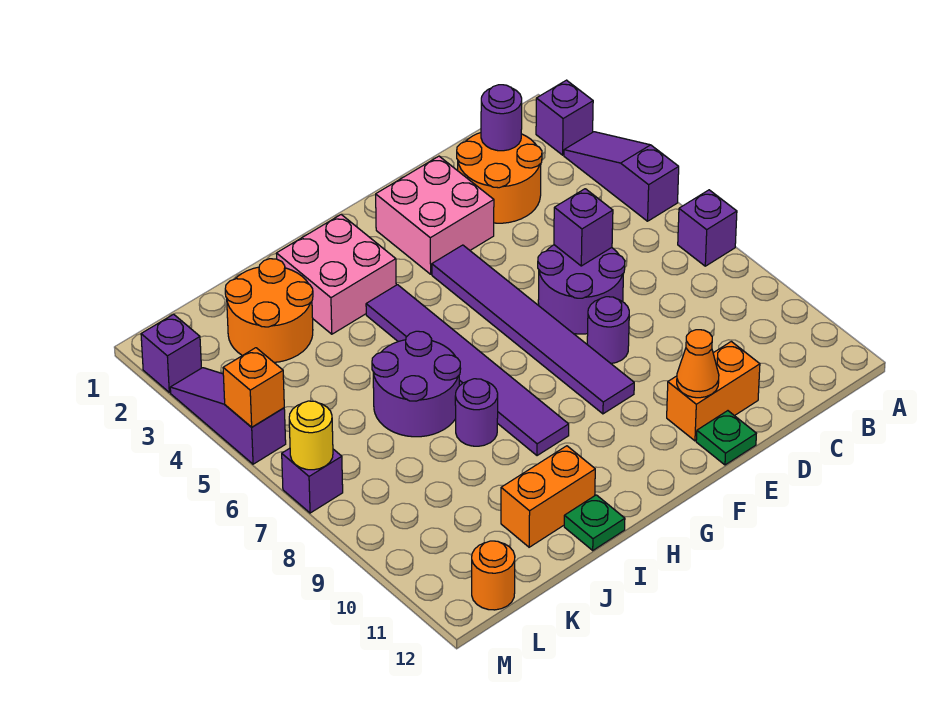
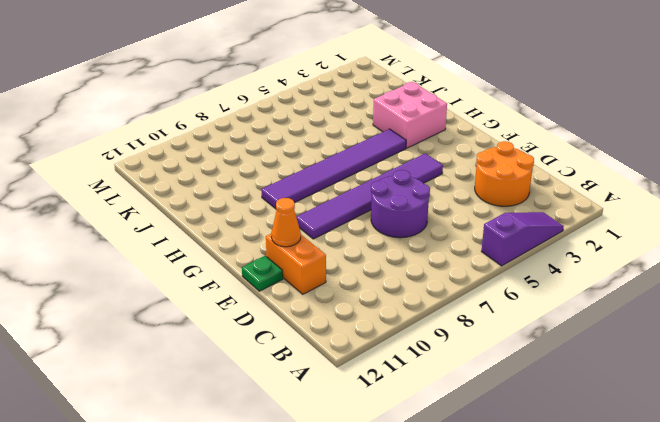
none -> purple brick A2 level 1
none -> purple brick A7 level 1
none -> pink brick E2:F3 level 1

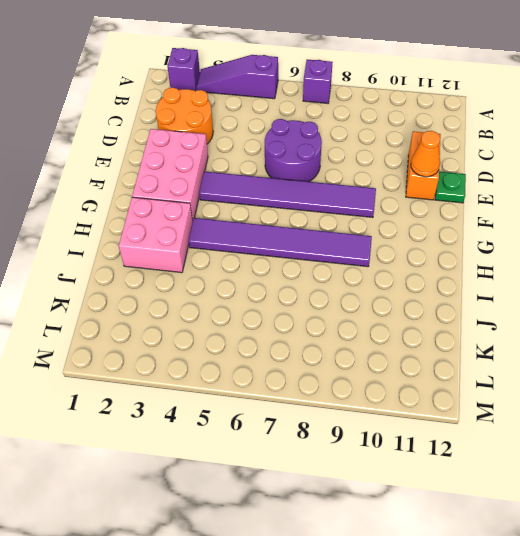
pink brick E2:G3 level 1 -> pink brick E2:F3 level 1
none -> purple round brick E8 level 1
none -> purple round brick I6:J7 level 1
none -> purple round brick I8 level 1

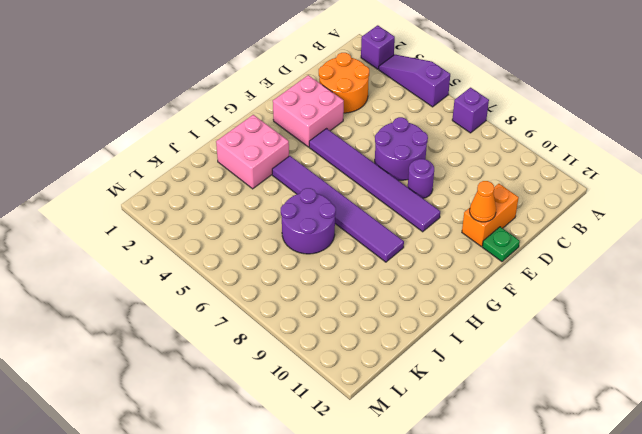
none -> purple round brick I8 level 1
none -> orange brick I11:J11 level 1
none -> green plate I12 level 1

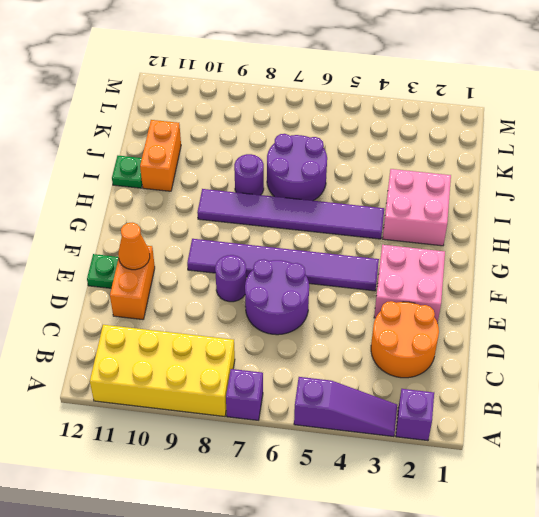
yellow brick A8:B11 level 1 -> none
none -> orange round brick J2:K3 level 1
none -> orange round brick L12 level 1
none -> purple brick M2 level 1

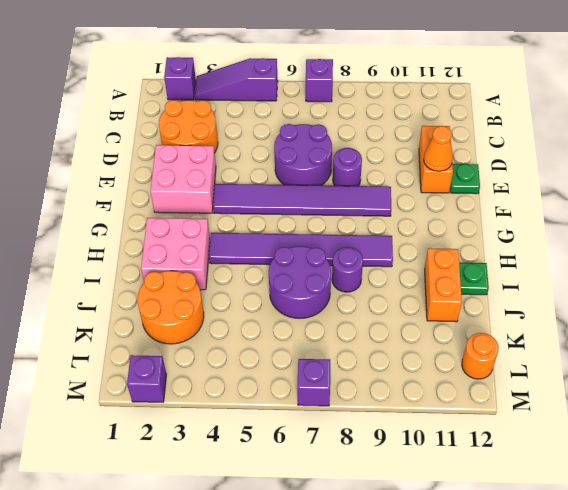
none -> purple slope M3:M5 level 1 top 5
none -> purple round brick C2 level 2
none -> purple brick D6 level 2

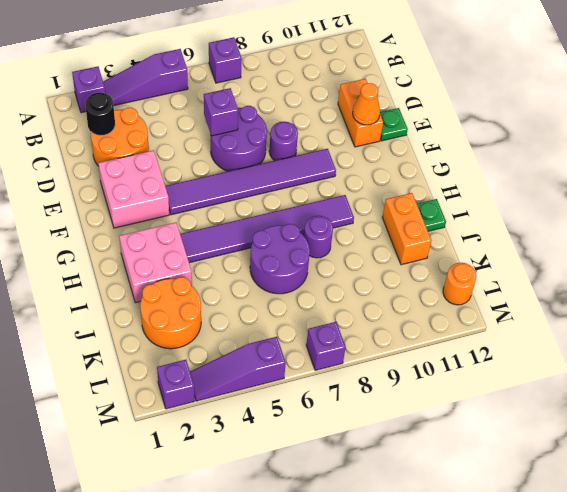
black round brick C2 level 2 -> purple round brick C2 level 2
none -> orange brick M5 level 2
none -> yellow round brick M7 level 2

